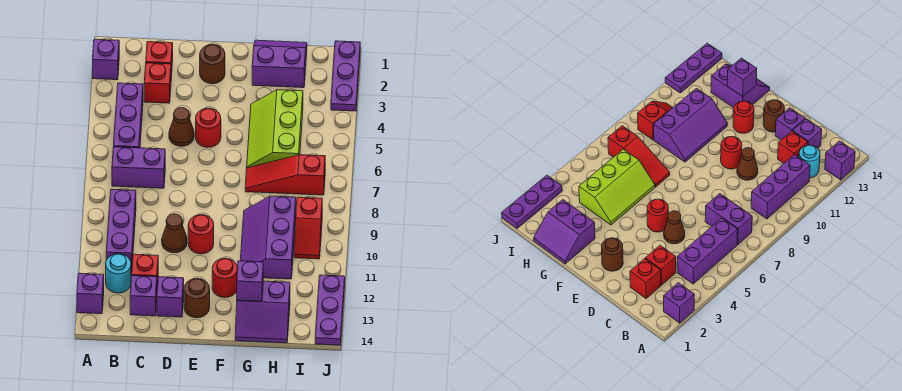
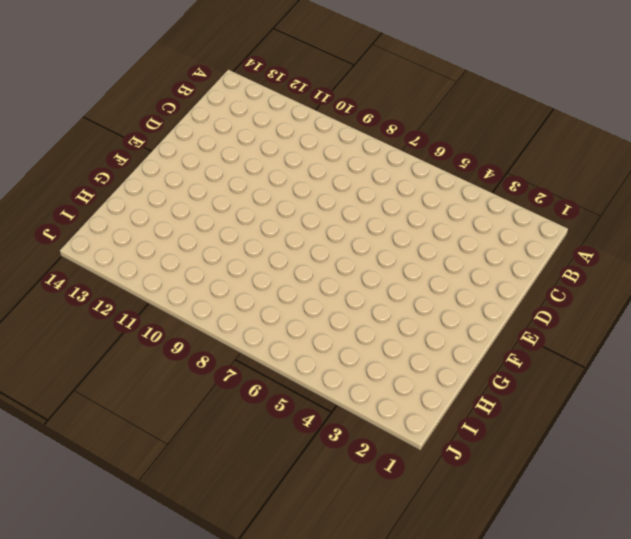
none -> purple brick A2 level 1
none -> purple brick A13 level 1
none -> purple brick B4:B6 level 1

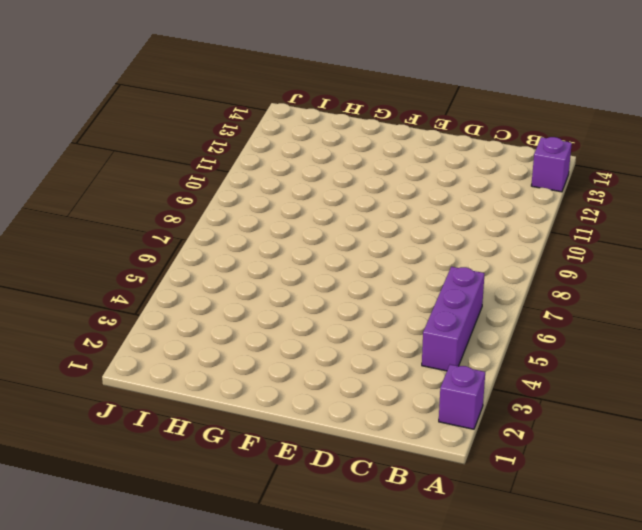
none -> purple brick B7:C7 level 1
none -> purple brick B9:B11 level 1
none -> cyan round brick B12 level 1

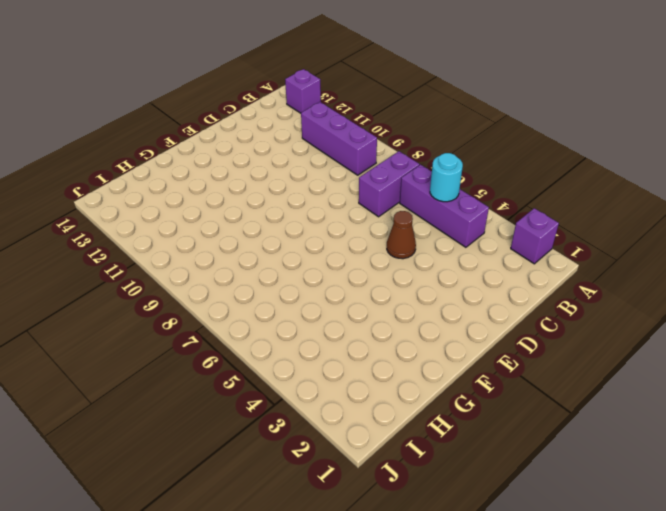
cyan round brick B5 level 2 -> cyan round brick B12 level 1
none -> red brick C2 level 1
none -> red brick C3 level 1
none -> red brick C12 level 1

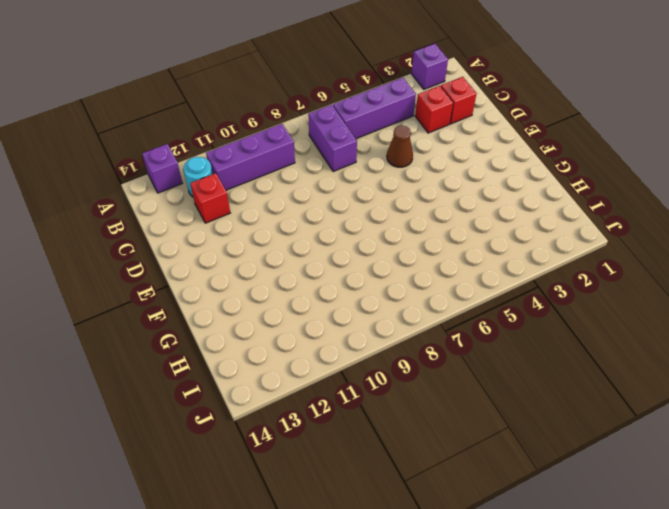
none -> purple brick C13 level 1
none -> brown cone D10 level 1
none -> purple brick D13 level 1

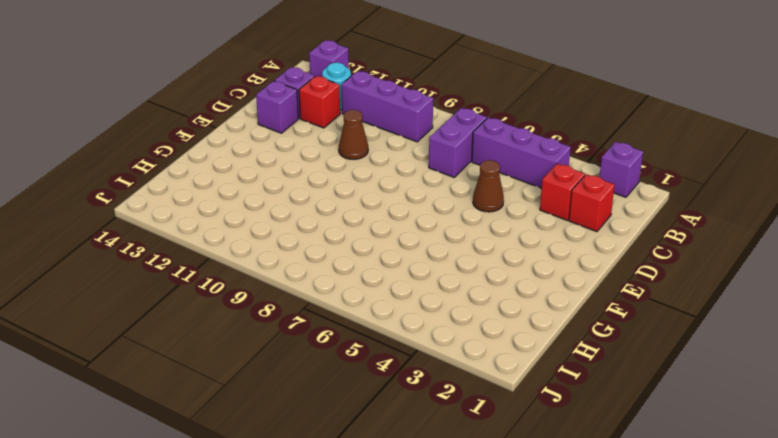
none -> brown round brick E2 level 1
none -> red round brick E5 level 1
none -> red round brick E10 level 1

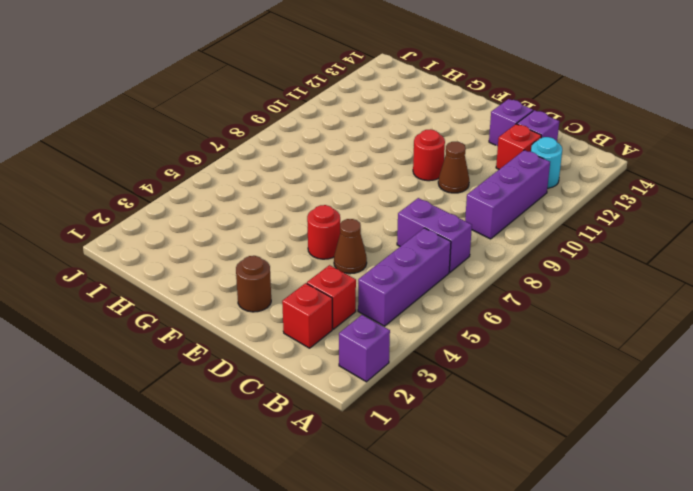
none -> purple brick A13 level 1
none -> brown round brick E13 level 1
none -> red round brick F12 level 1

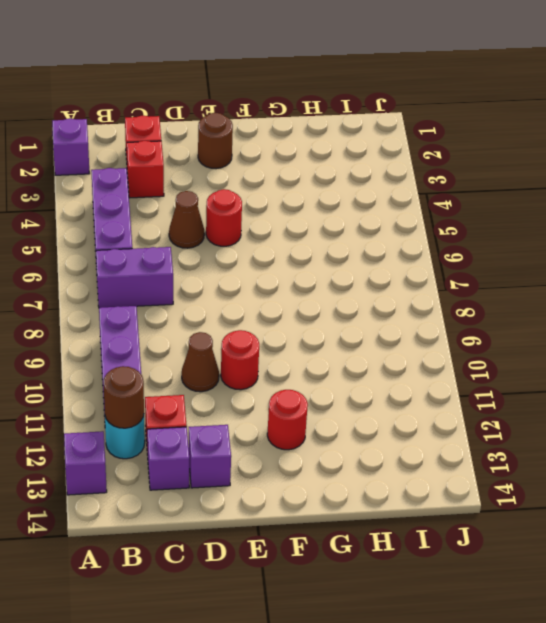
brown round brick B12 level 2 -> brown round brick E13 level 1
none -> purple slope G1:H2 level 1 top 2
none -> lime slope G4:H6 level 1 top H
none -> red slope G7:I7 level 1 top I

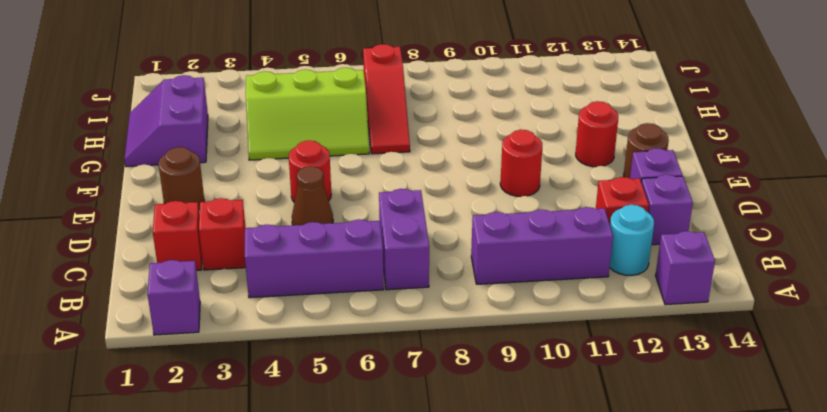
none -> brown cone D10 level 1
none -> purple slope G9:H11 level 1 top H
none -> purple slope G13:H14 level 1 top 13

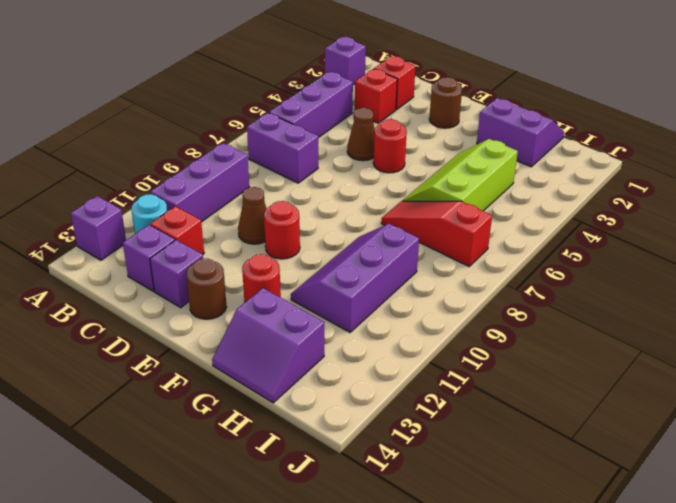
none -> red slope I9:I10 level 1 top 9
none -> purple plate J1:J3 level 1
none -> purple plate J12:J14 level 1

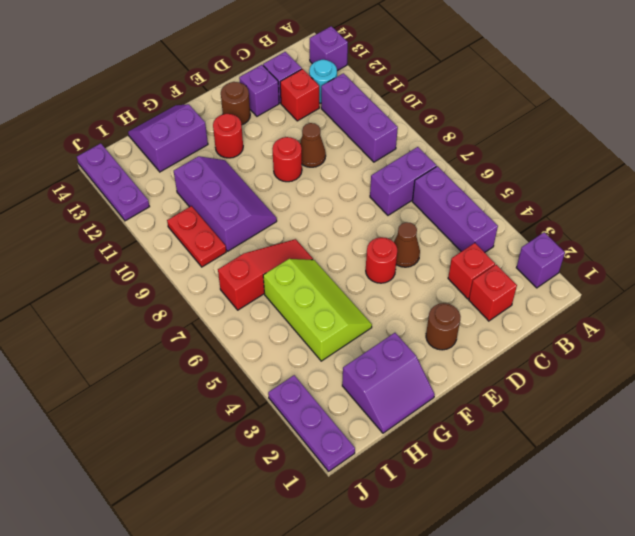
red plate I9:I10 level 1 -> red slope I9:I10 level 1 top 9
none -> purple brick G13 level 2

